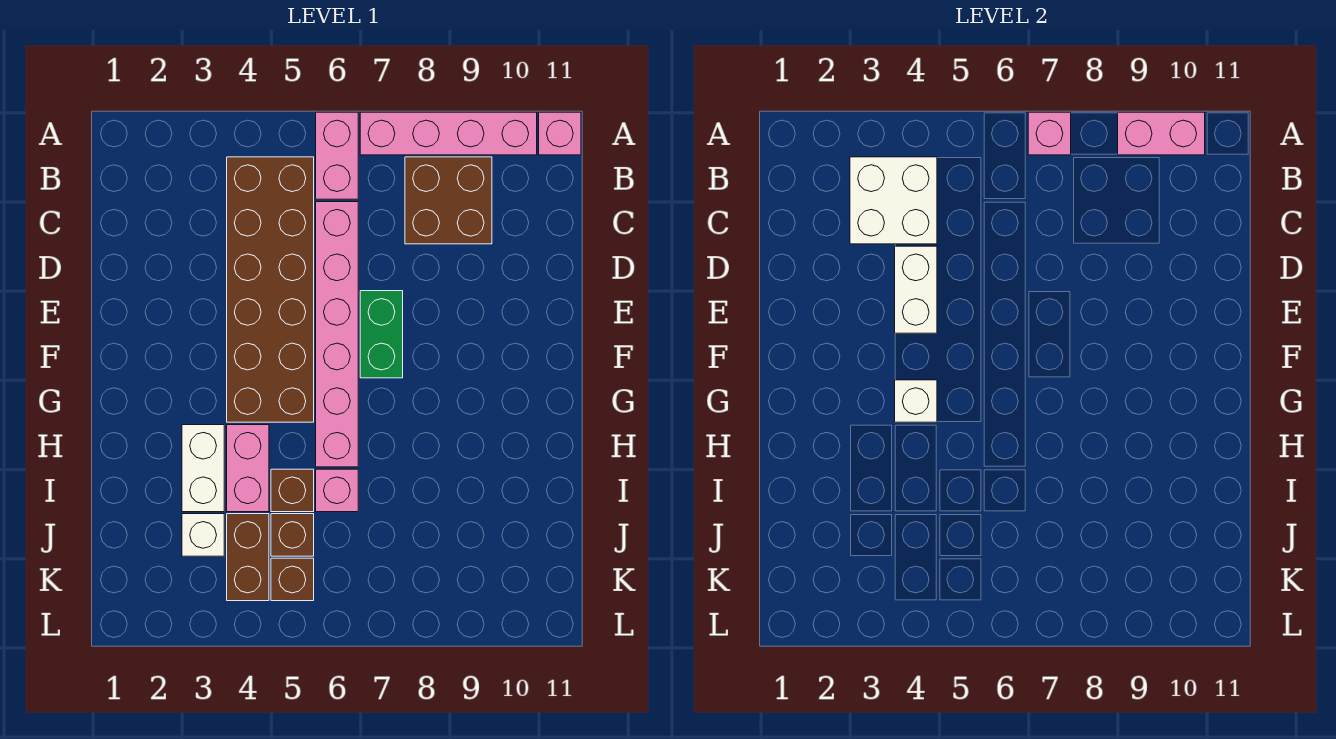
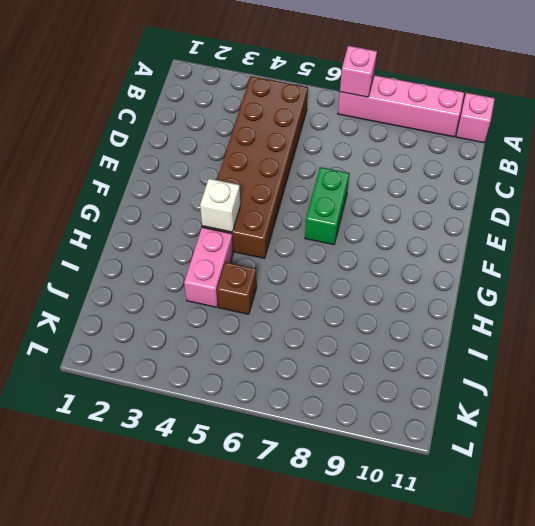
none -> pink brick A6:B6 level 1
none -> brown brick B8:C9 level 1
none -> pink brick C6:H6 level 1

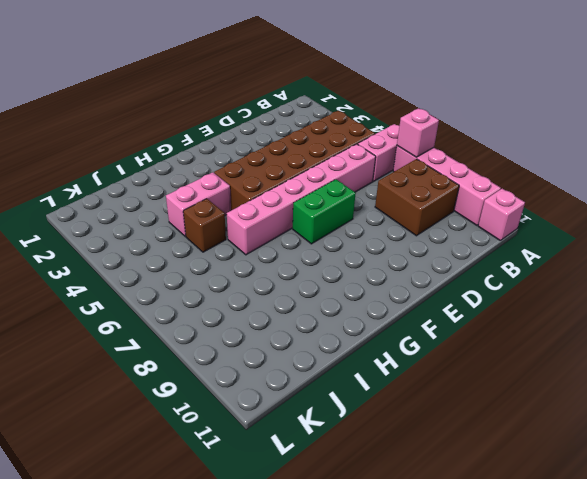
none -> white brick H3:I3 level 1
none -> pink brick I6 level 1
none -> white brick J3 level 1

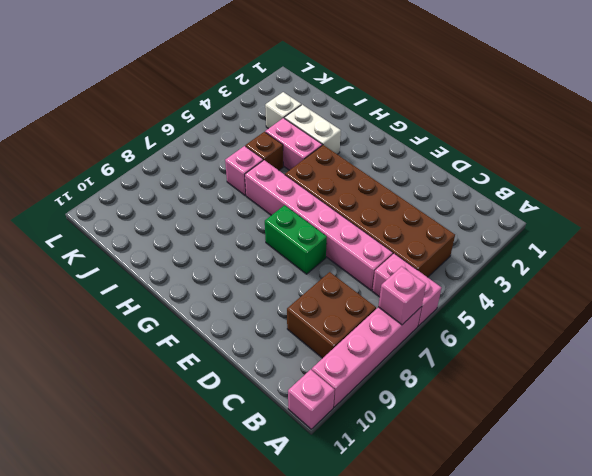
none -> brown brick J4:K4 level 1
none -> brown brick J5 level 1
none -> brown brick K5 level 1

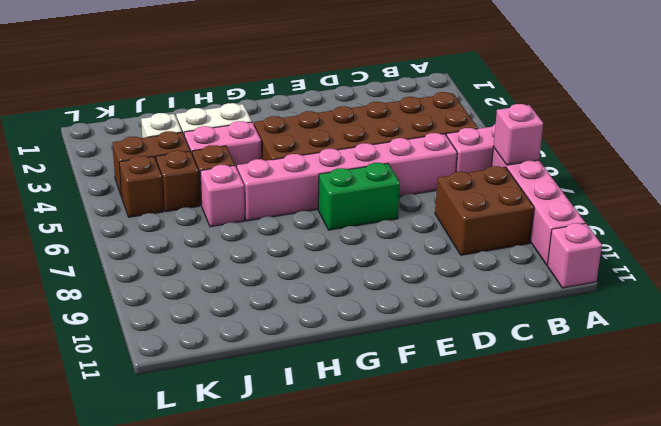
none -> pink brick A9:A10 level 2
none -> white brick B3:C4 level 2
none -> white brick D4:E4 level 2

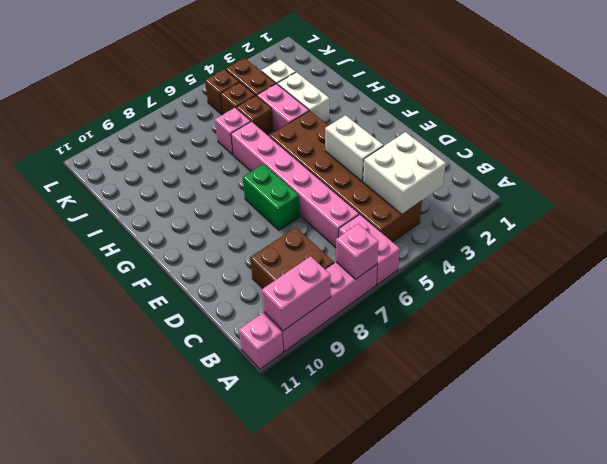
none -> white brick G4 level 2

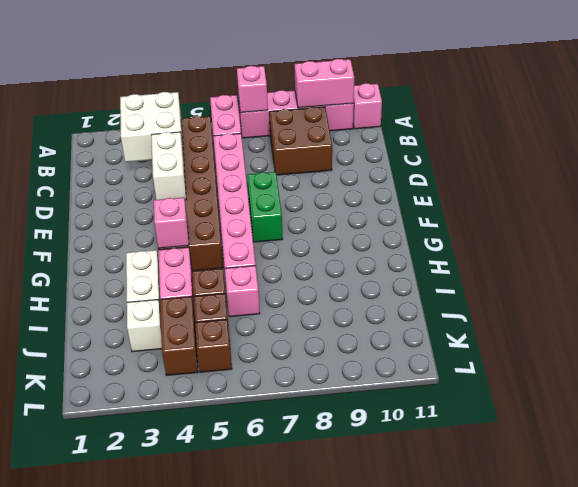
pink brick G4 level 2 -> white brick G4 level 2

